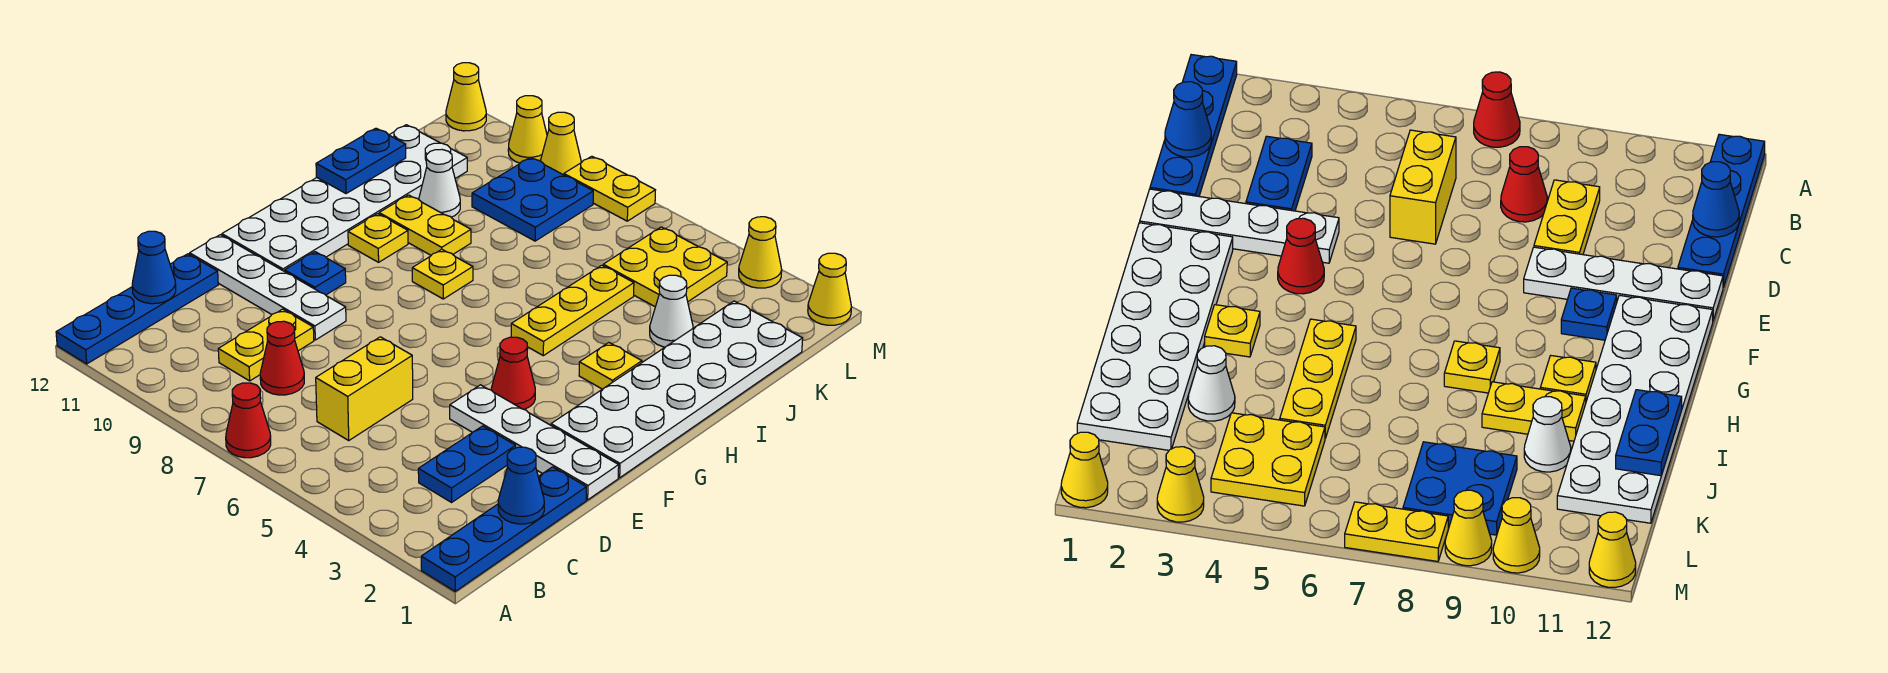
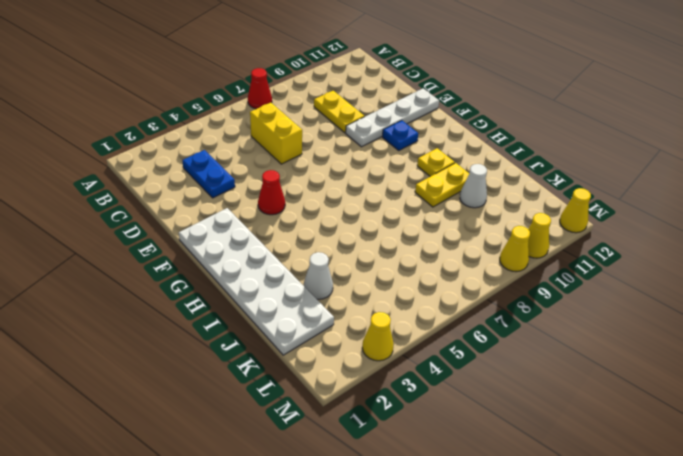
none -> blue plate A1:D1 level 1
none -> blue plate A12:D12 level 1
none -> red cone C8 level 1
none -> white plate E1:E4 level 1

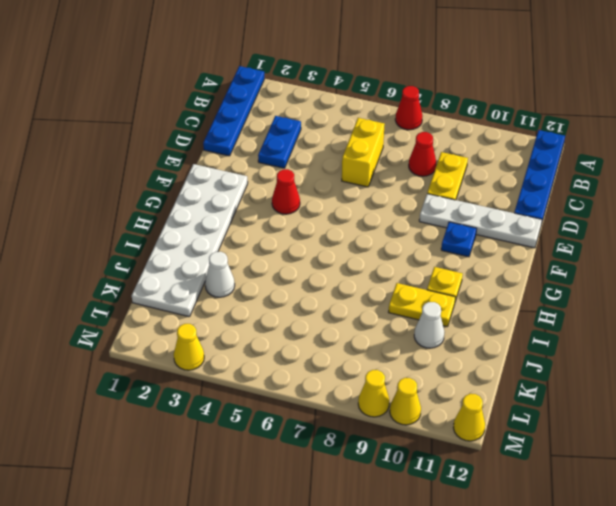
none -> white plate E1:E4 level 1
none -> white plate F11:K12 level 1
none -> yellow plate H3 level 1
none -> yellow plate H5:J5 level 1

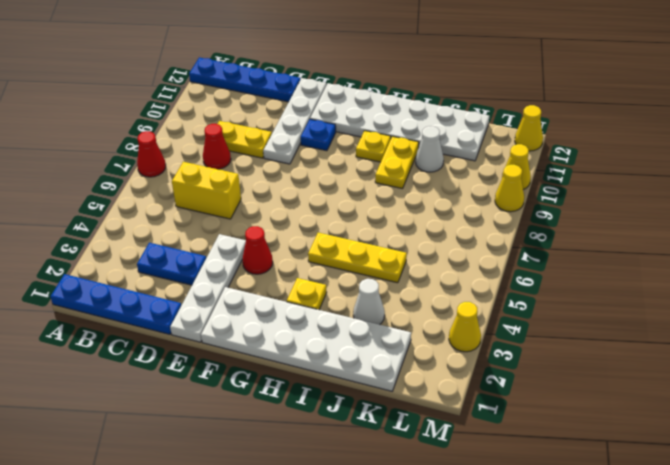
none -> yellow plate H8 level 1
none -> yellow plate K4:L5 level 1
none -> blue plate K8:L9 level 1
none -> yellow cone M1 level 1

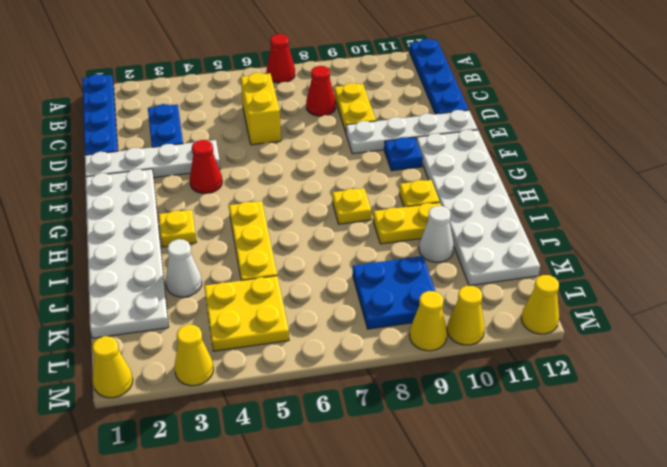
none -> yellow plate M7:M8 level 1
none -> blue cone C1 level 2
none -> blue cone C12 level 2
none -> blue plate I12:J12 level 2

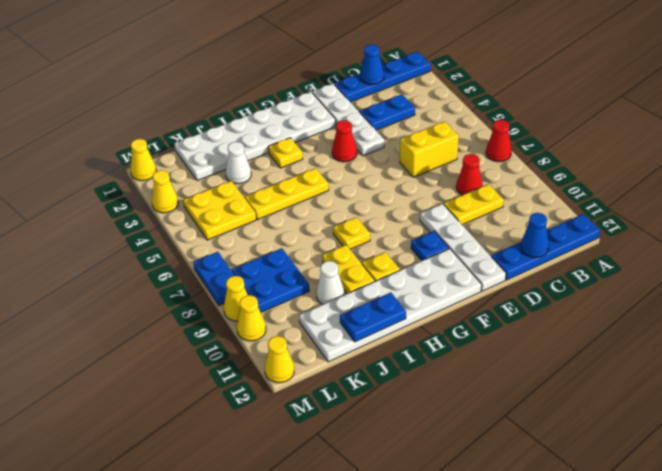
blue plate M7:M8 level 1 -> yellow plate M7:M8 level 1

